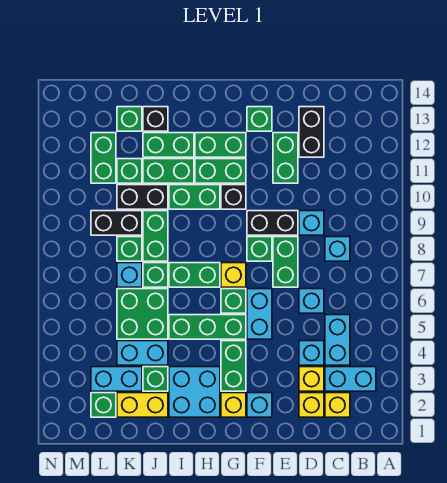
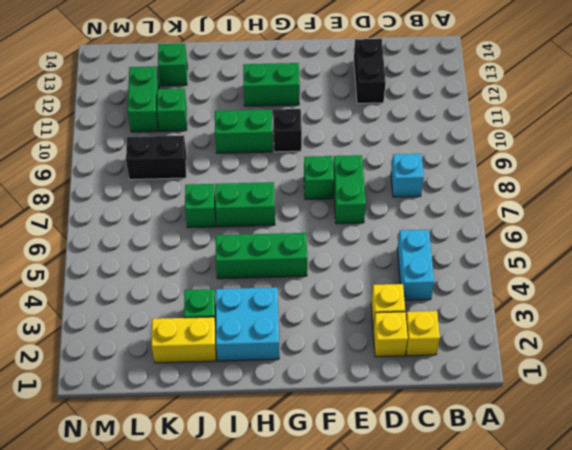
none -> cyan brick B3:C3 level 1
none -> cyan brick D4 level 1
none -> cyan brick D6 level 1
none -> cyan brick D9 level 1

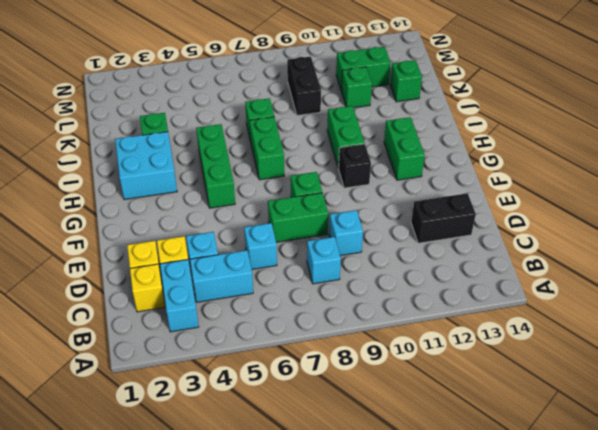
none -> black brick E9:F9 level 1
none -> green brick E11:E12 level 1
none -> cyan brick F2 level 1
none -> cyan brick F5:F6 level 1

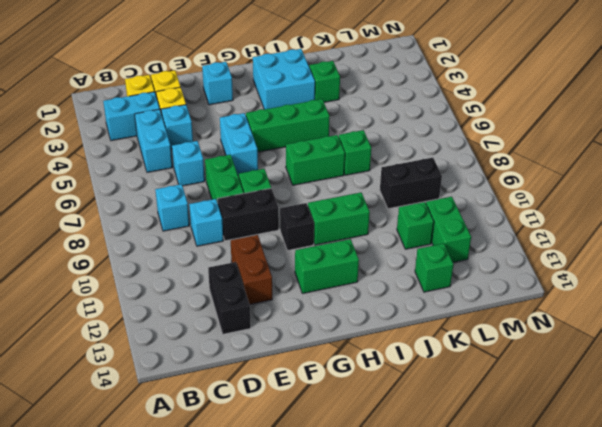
brown brick E11:E12 level 1 -> green brick E11:E12 level 1
none -> green brick F13 level 1
none -> yellow brick G2 level 1
none -> green brick G3:G4 level 1
none -> green brick G6 level 1

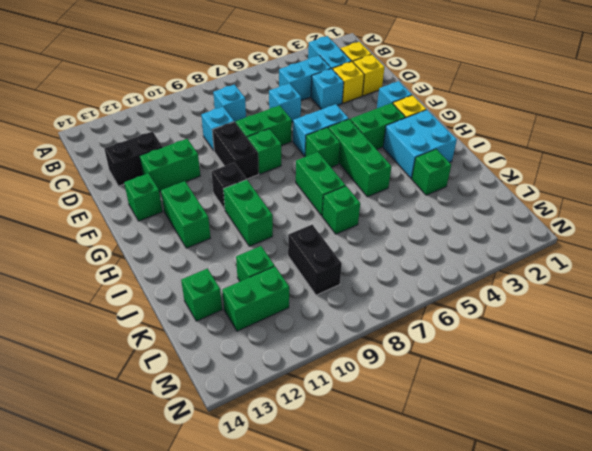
none -> yellow brick G7 level 1
none -> green brick G11:H11 level 1
none -> green brick I11:J11 level 1
none -> green brick I12:J12 level 1

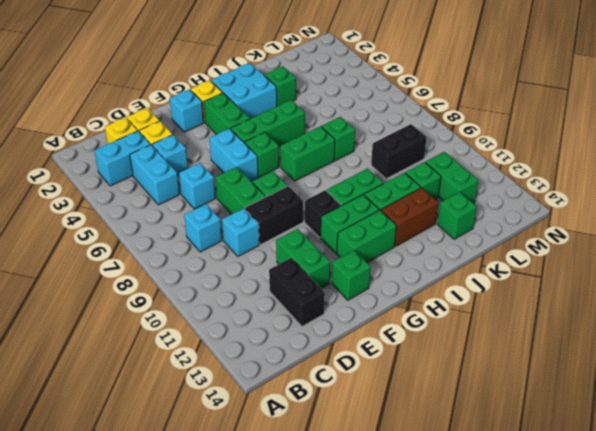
brown brick I12:J12 level 1 -> green brick I12:J12 level 1
none -> yellow brick G7 level 1
none -> yellow brick J2:K2 level 1
none -> cyan brick J4:K4 level 1
none -> green brick J5:K6 level 1

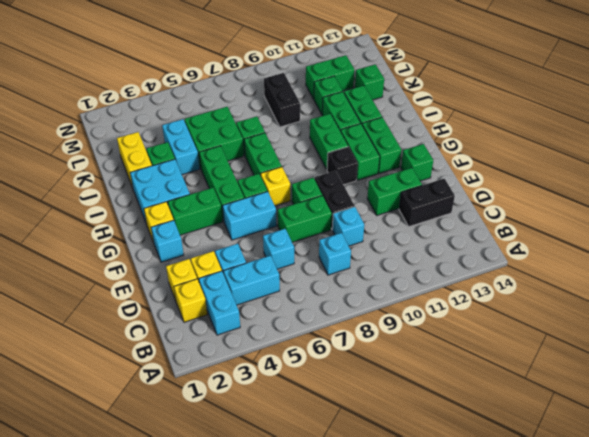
none -> green brick J8:J9 level 1
none -> black brick J10:K10 level 1
none -> black brick J13 level 1
none -> cyan brick K3:L3 level 1

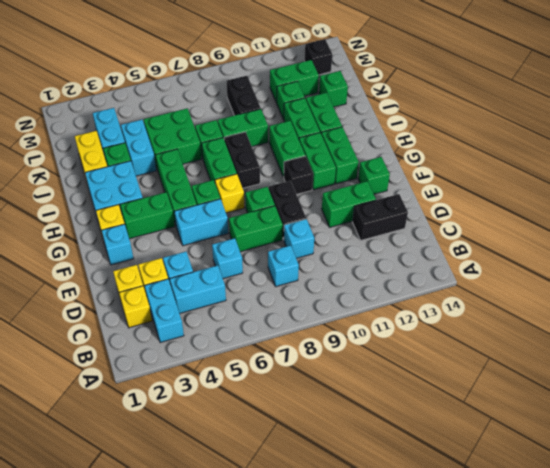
black brick H8:I8 level 1 -> black brick J10:K10 level 1
black brick M13 level 1 -> black brick J13 level 1
none -> cyan brick K7 level 1
none -> green brick K8 level 1
none -> green brick L2 level 1

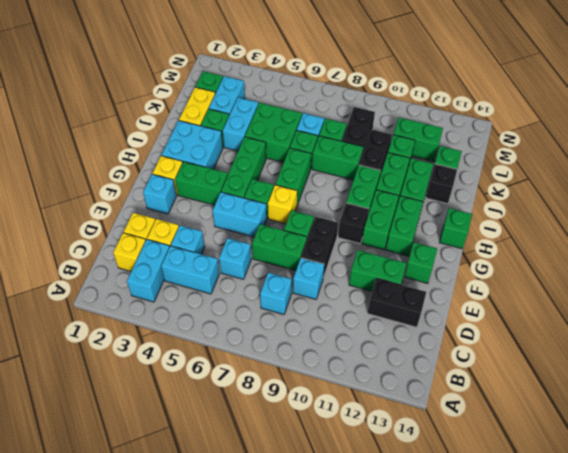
green brick H14 level 1 -> none

